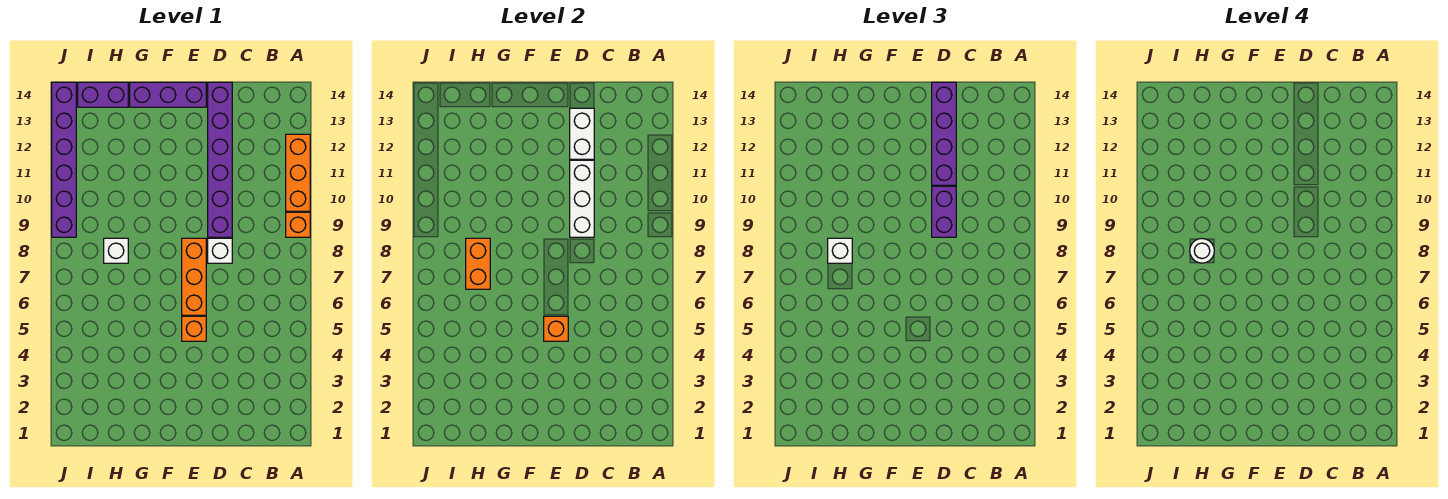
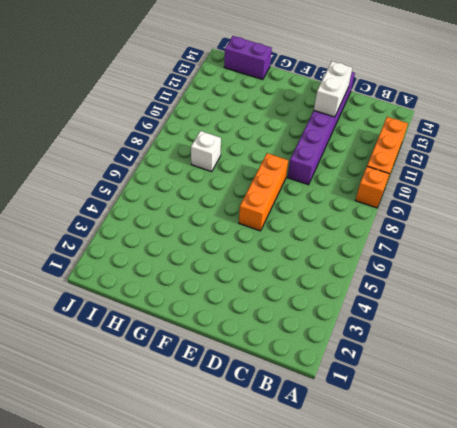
none -> white brick D8 level 1
none -> orange brick E5 level 1
none -> purple brick E14:G14 level 1

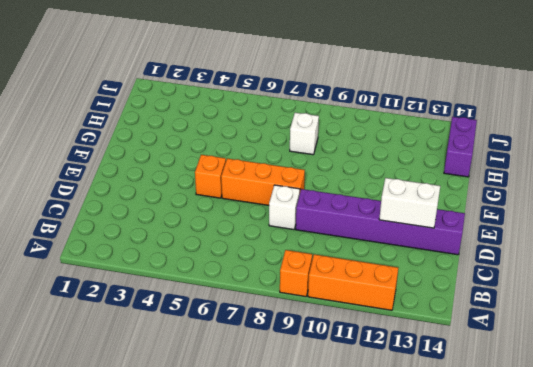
none -> purple brick E14:G14 level 1
none -> purple brick J9:J14 level 1
none -> white brick D9:D11 level 2

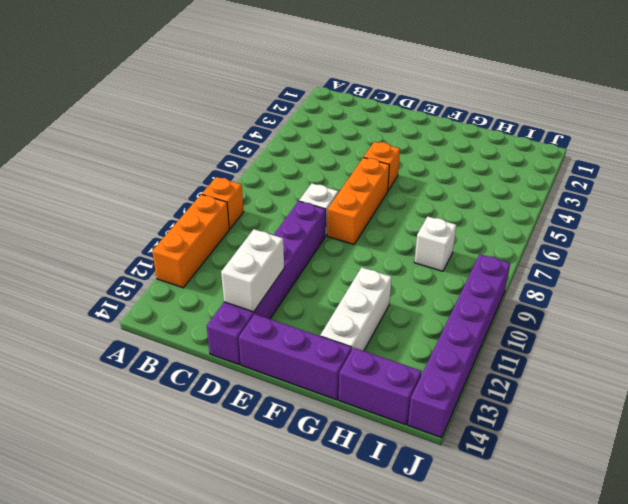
white brick G11:G13 level 1 -> white brick D9:D11 level 2
none -> orange brick E5 level 2
none -> orange brick H7:H8 level 2
none -> purple brick D9:D10 level 3

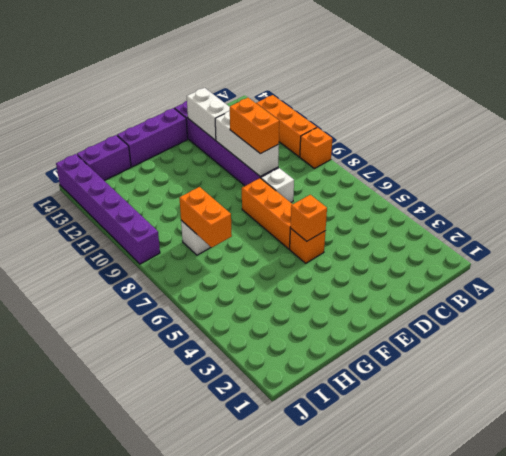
orange brick D9:D10 level 3 -> purple brick D9:D10 level 3
none -> purple brick D11:D14 level 3
none -> white brick H8 level 3
none -> white round brick H8 level 4

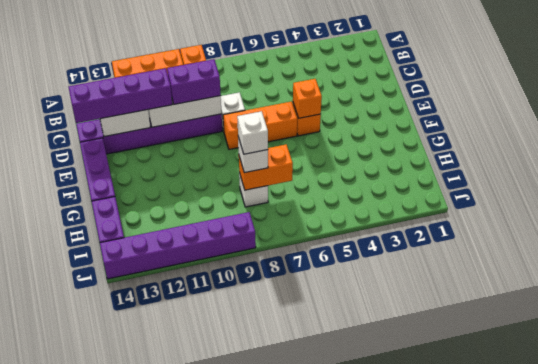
white brick H8 level 4 -> white round brick H8 level 4

